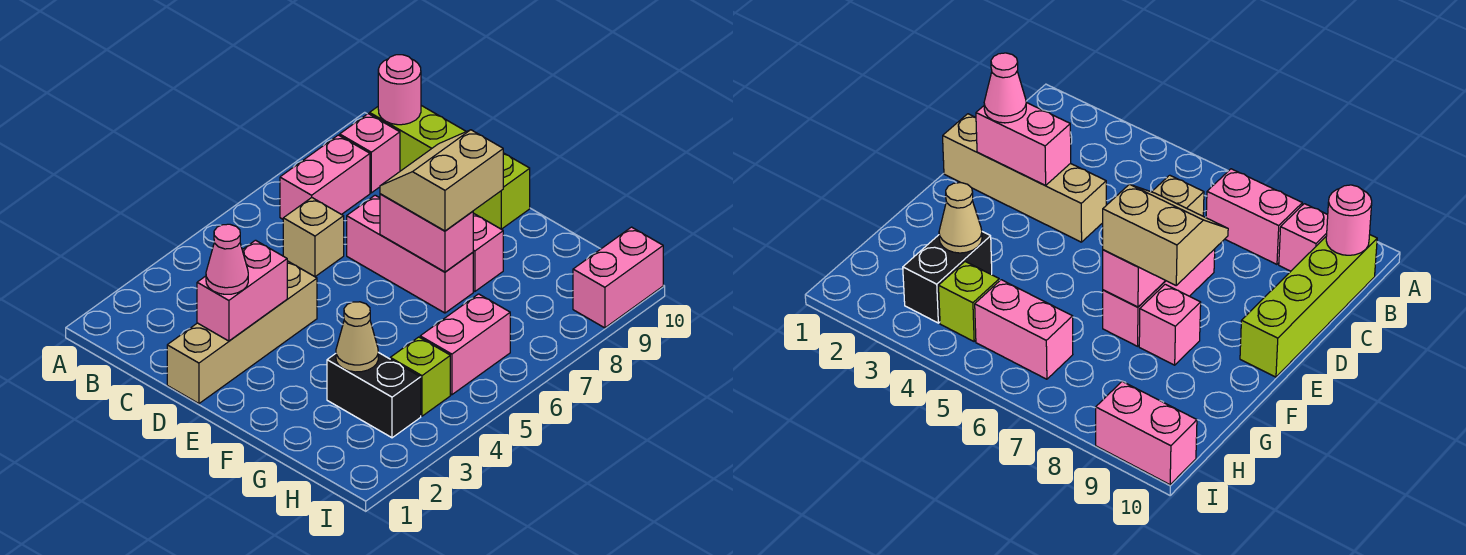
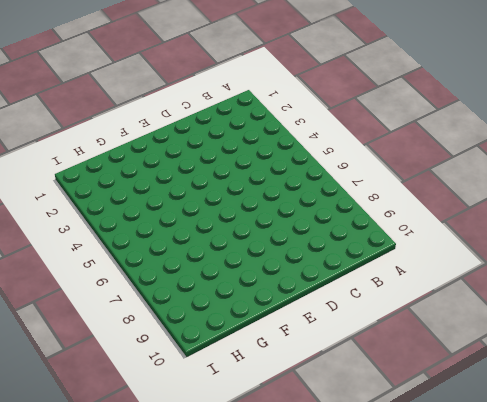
none -> pink brick B7:B8 level 1
none -> pink brick B9 level 1
none -> lime brick B10:E10 level 1

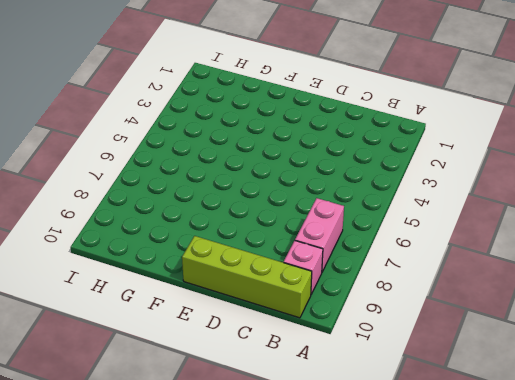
none -> tan brick C6 level 1
none -> tan brick D1:D4 level 1
none -> pink brick D7:F7 level 1

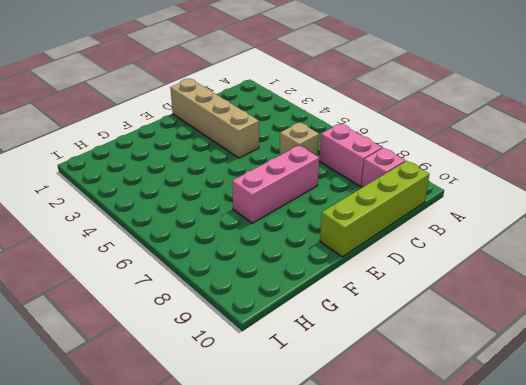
none -> pink brick F8 level 1
none -> black brick G3:H3 level 1
none -> lime brick H4 level 1

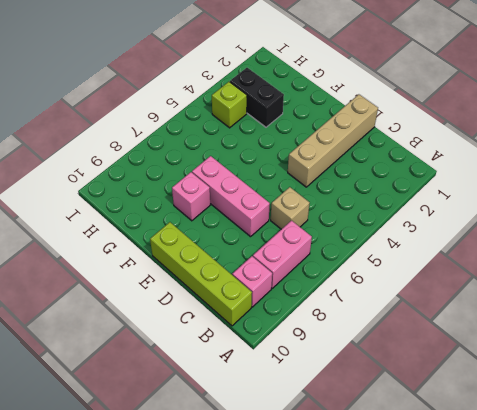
none -> pink brick H5:H6 level 1
none -> pink brick I9:I10 level 1
none -> pink round brick B10 level 2

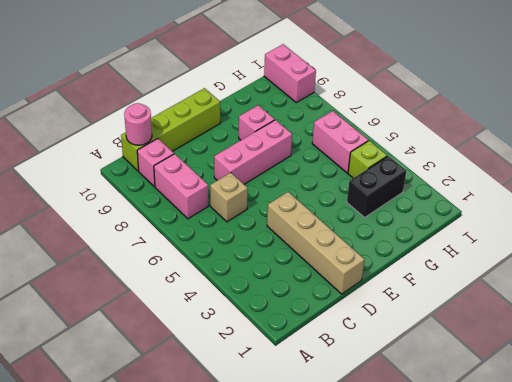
none -> pink brick D2:D3 level 2
none -> pink brick E7:F7 level 2
none -> tan cone G3 level 2

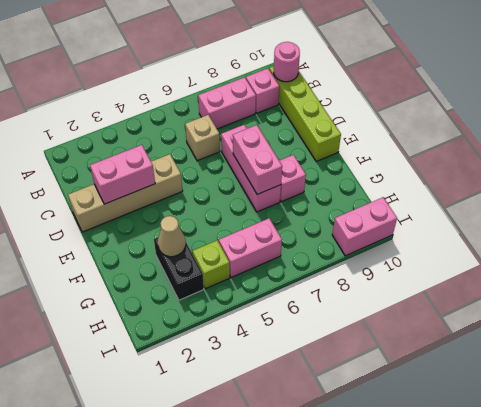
none -> pink cone D2 level 3
none -> tan slope E7:F8 level 3 top F

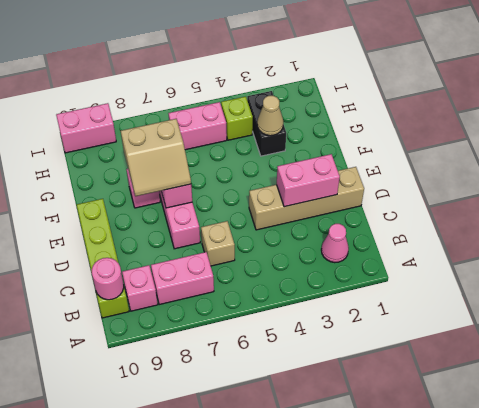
pink cone B2 level 1 -> pink cone D2 level 3

